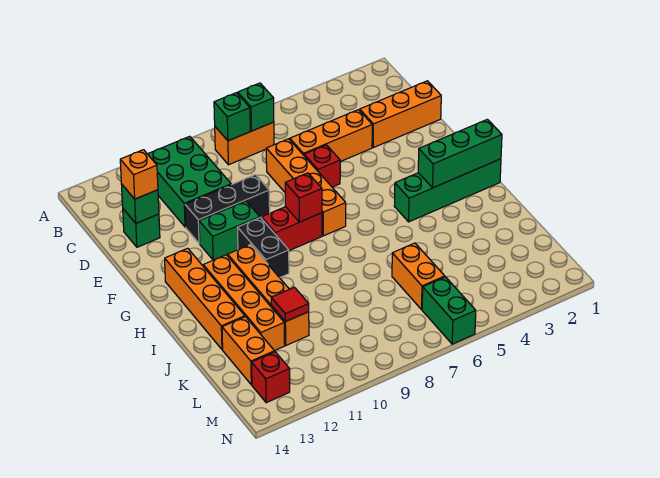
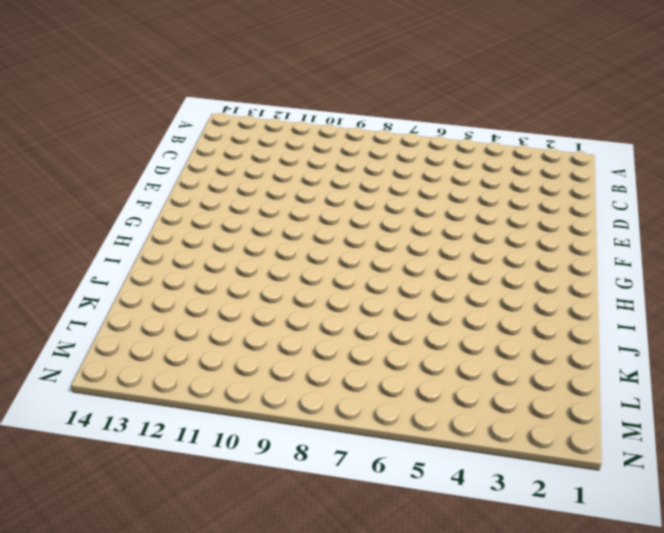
none -> orange brick B7:B8 level 1
none -> green brick B10:D11 level 1
none -> orange brick D1:D3 level 1

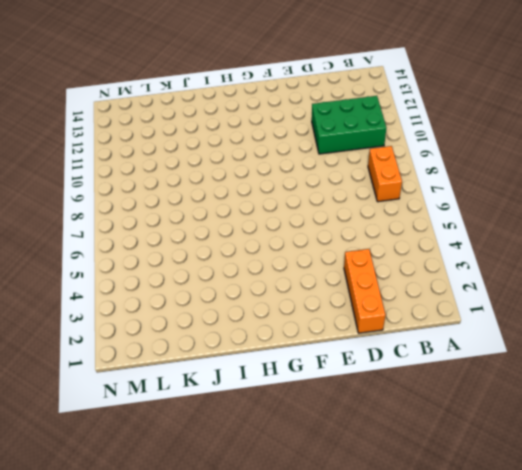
none -> orange brick D4:D6 level 1
none -> orange brick D7:G7 level 1
none -> green brick D13 level 1

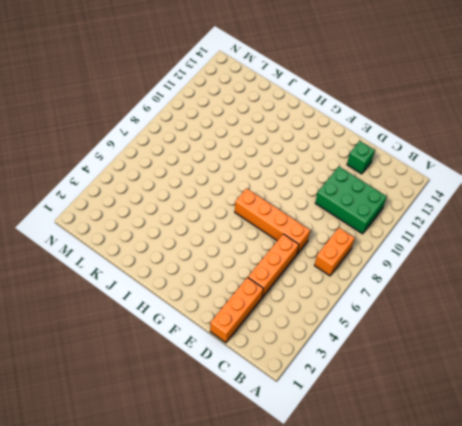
none -> red brick E6 level 1
none -> black brick E9:E11 level 1
none -> green brick F10:F11 level 1

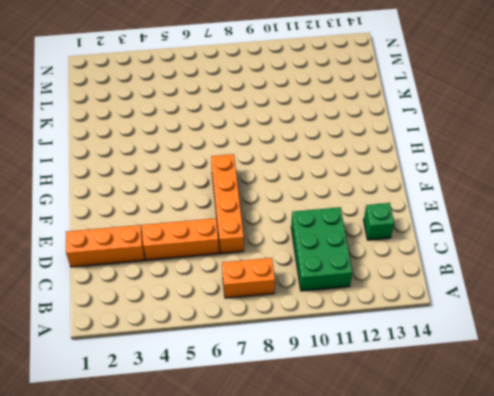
none -> red brick E6 level 1
none -> black brick E9:E11 level 1
none -> green brick F10:F11 level 1

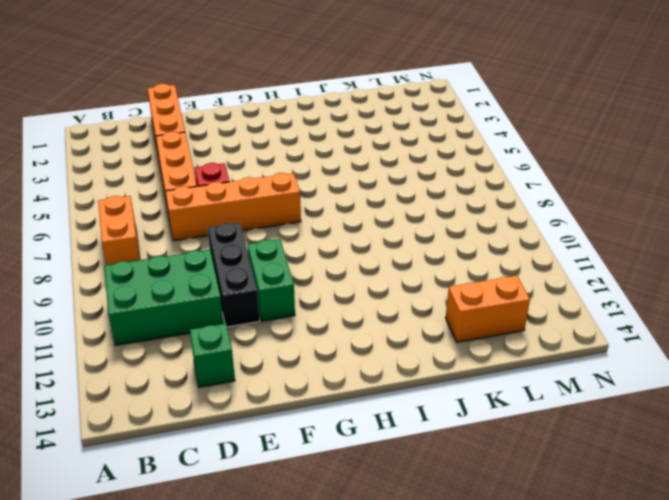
none -> red brick G8:G9 level 1
none -> black brick G10:H10 level 1
none -> orange brick G13:J13 level 1

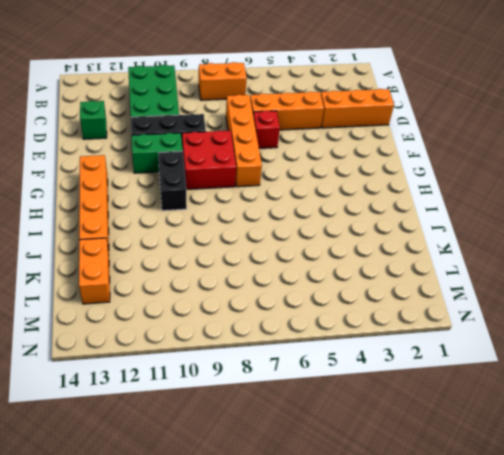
red brick F8:G9 level 1 -> red brick G8:G9 level 1
none -> green brick H1:H4 level 1
none -> orange brick H11:K11 level 1
none -> orange brick H12:K12 level 1

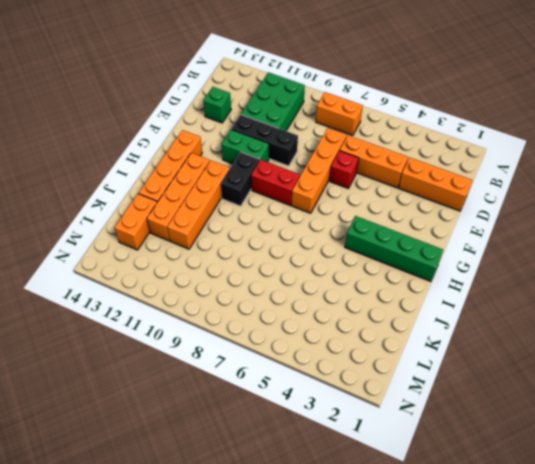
none -> orange brick K6:L6 level 1
none -> green brick M6:N6 level 1
none -> red brick M13 level 1

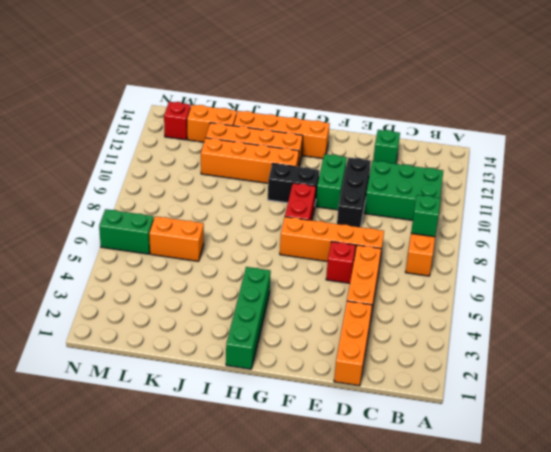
none -> green brick B7 level 2
none -> green brick D13 level 2
none -> red brick G8 level 2

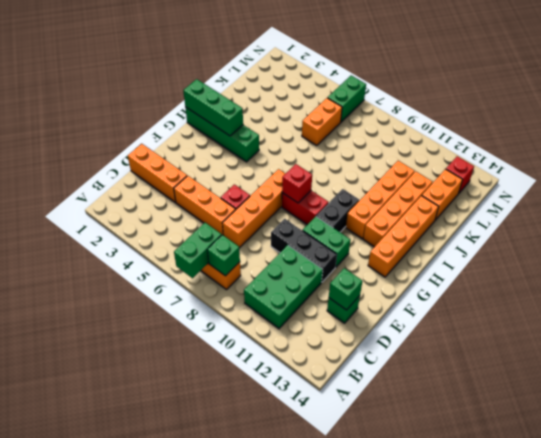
green brick A7:B7 level 2 -> green brick B7 level 2
none -> red tile K11 level 2
none -> orange brick D13 level 3

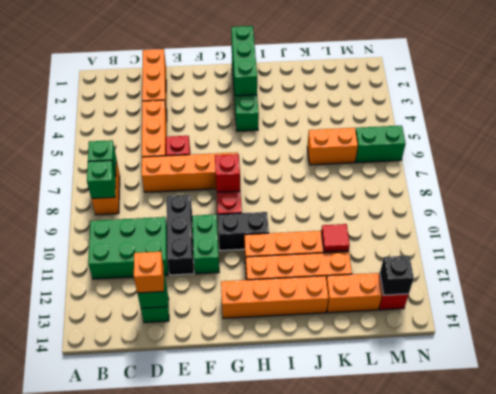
black brick M13 level 2 -> none

